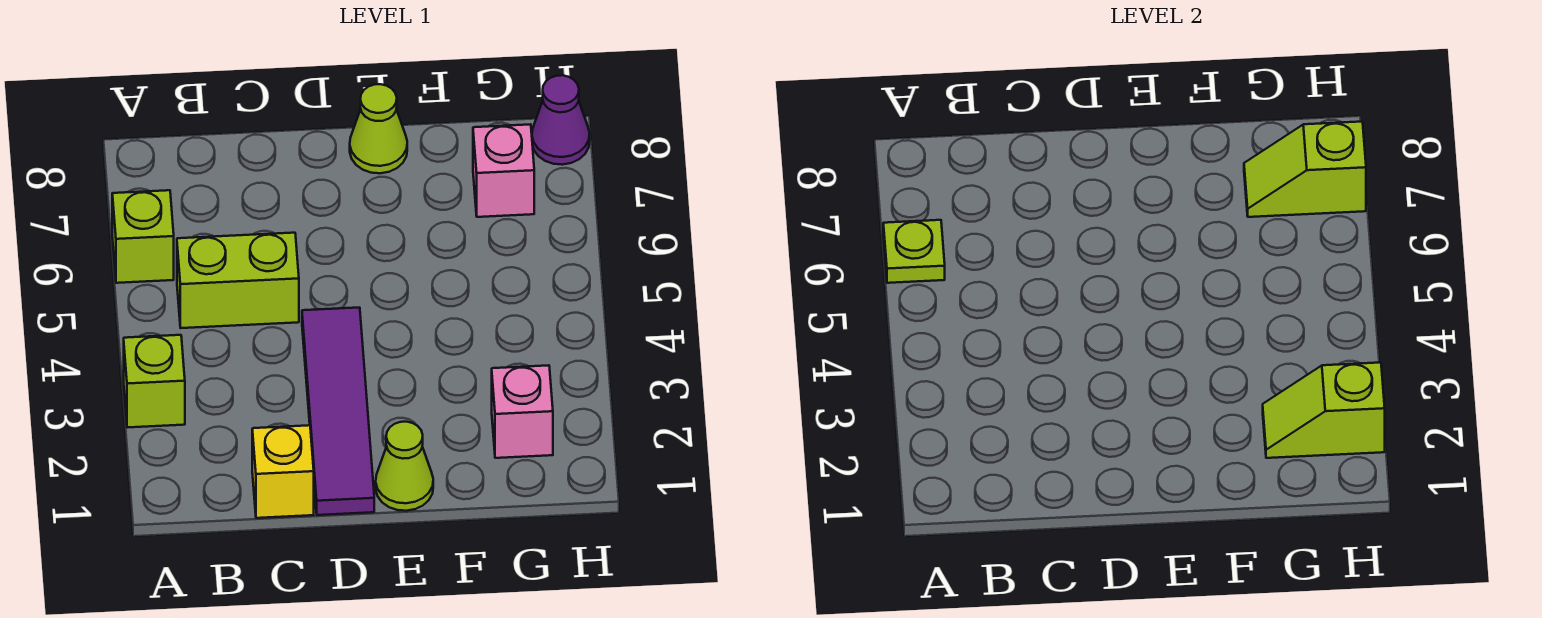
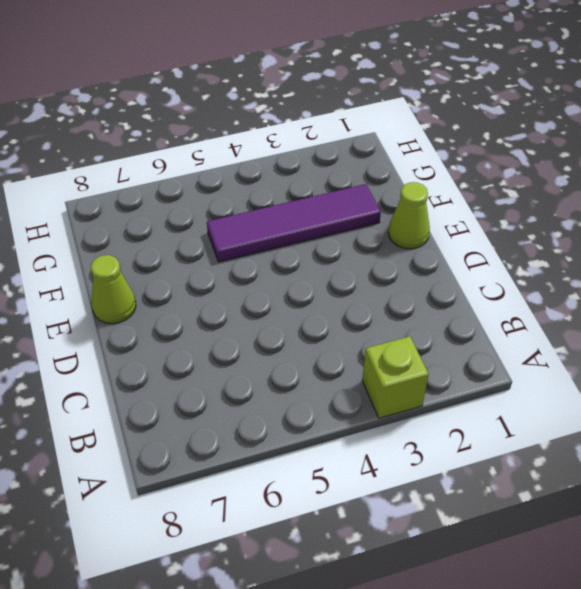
purple tile F2:F5 level 1 -> purple tile D1:D4 level 1
none -> lime brick A6 level 1
none -> lime brick B5:C5 level 1
none -> yellow brick C1 level 1

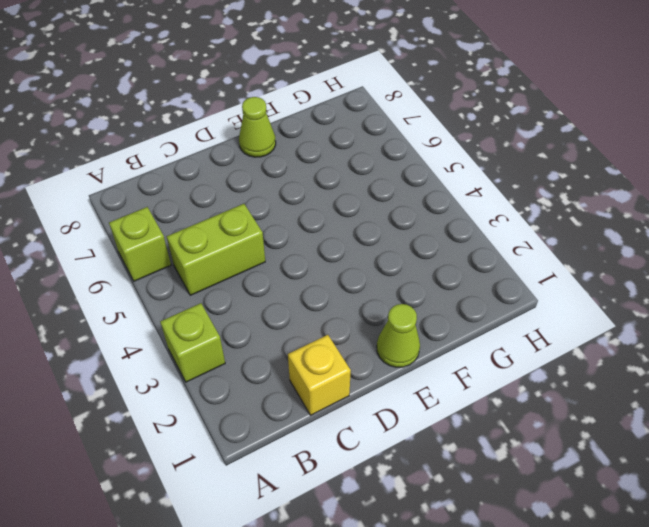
none -> purple tile D1:D4 level 1
none -> pink brick G2 level 1
none -> pink brick G7 level 1

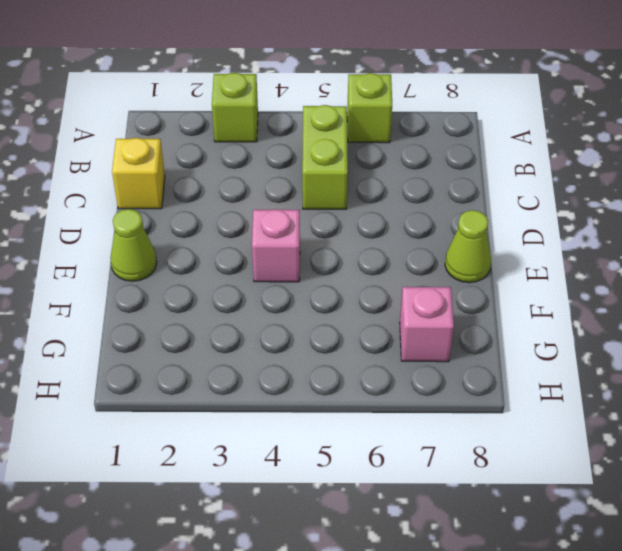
pink brick E4 level 1 -> pink brick G2 level 1
none -> purple tile D1:D4 level 1
none -> purple cone H8 level 1
none -> lime plate A6 level 2

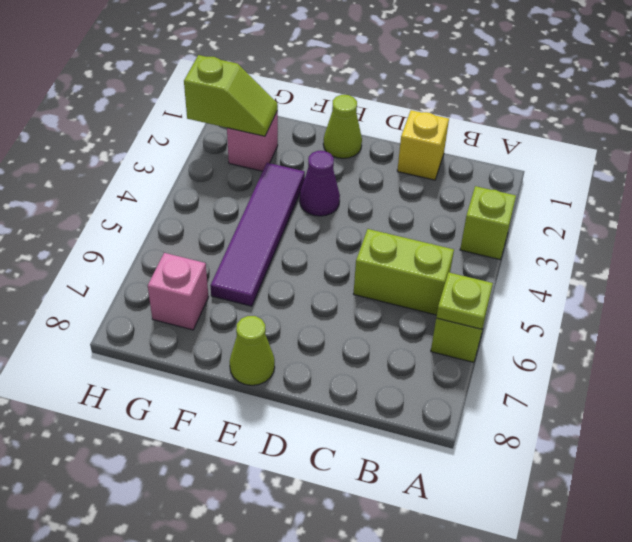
purple cone E3 level 1 -> purple cone H8 level 1
purple tile F3:F6 level 1 -> purple tile D1:D4 level 1
none -> lime slope G7:H7 level 2 top H

